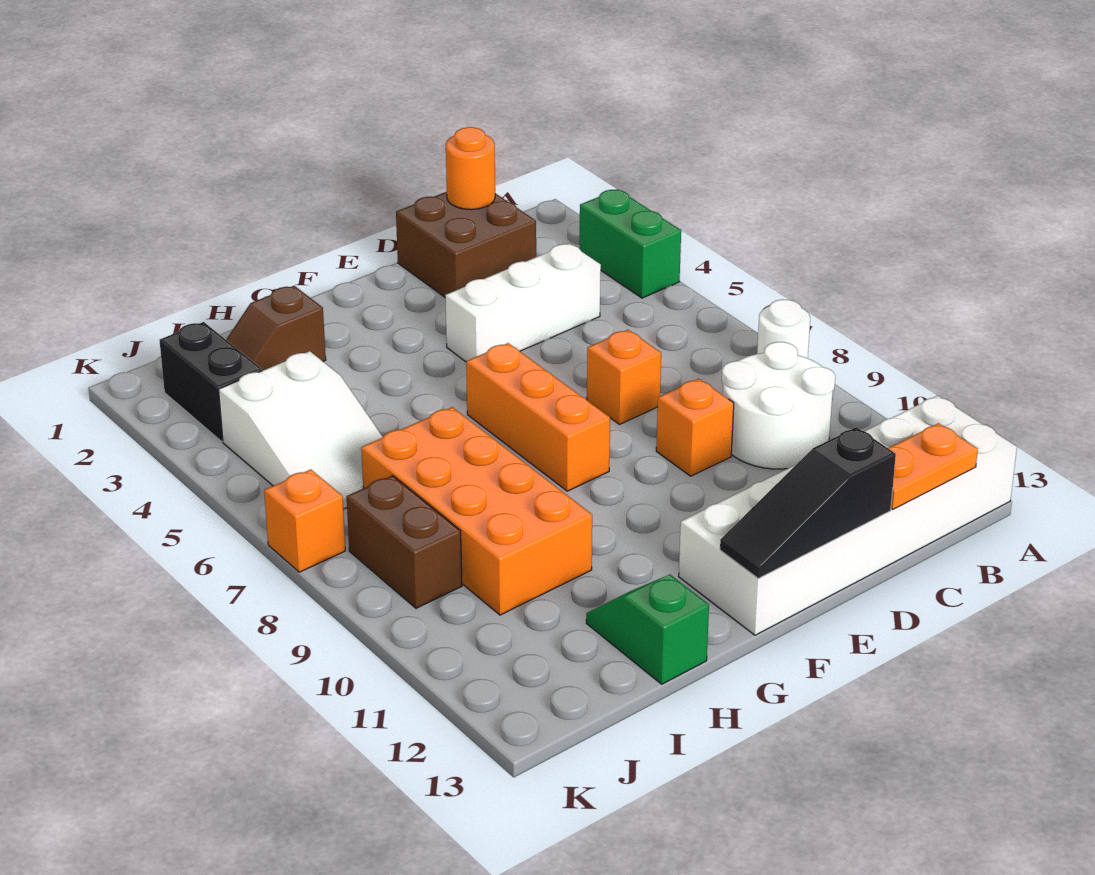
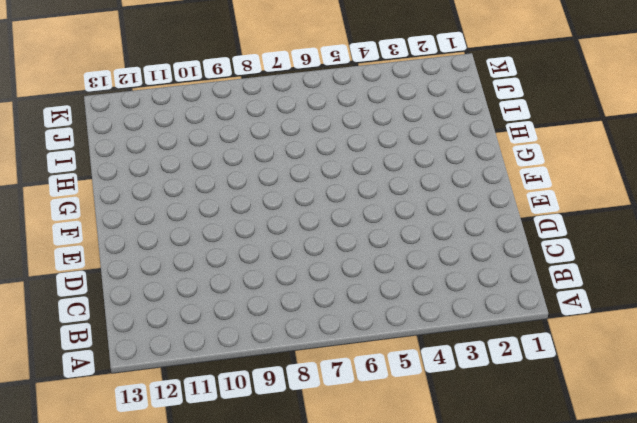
none -> green brick A3:A4 level 1
none -> white round brick A8 level 1
none -> white brick A12:F13 level 1

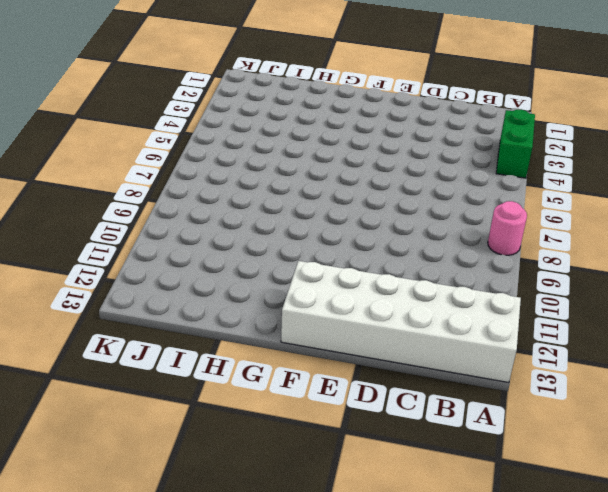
pink round brick A8 level 1 -> white round brick A8 level 1
none -> white round brick B9:C10 level 1
none -> brown brick C1:D2 level 1
none -> white brick C4:E4 level 1

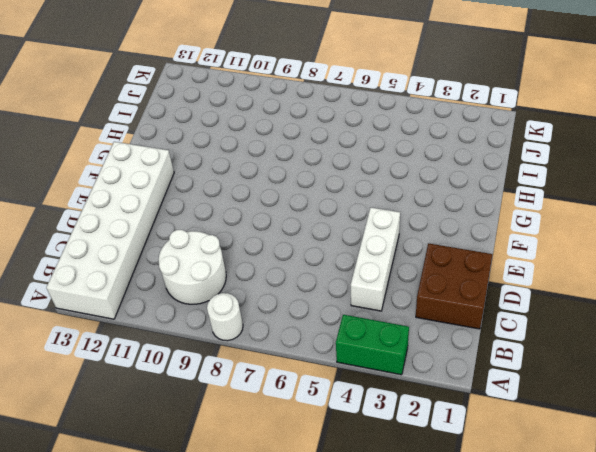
none -> orange brick D7 level 1
none -> orange brick D9 level 1
none -> orange brick F6:F8 level 1

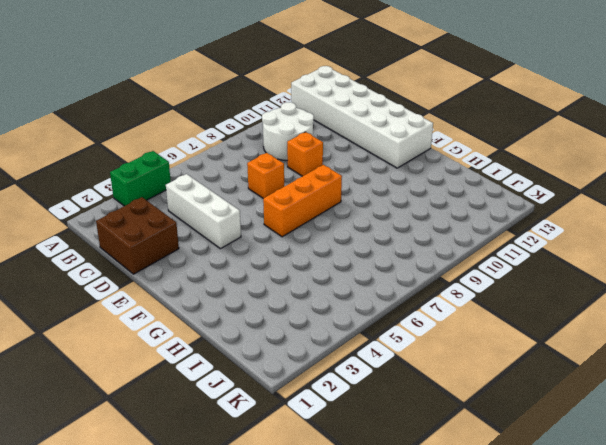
none -> white round brick A8 level 1
none -> brown slope H2:I2 level 1 top H
none -> orange brick H7:I10 level 1

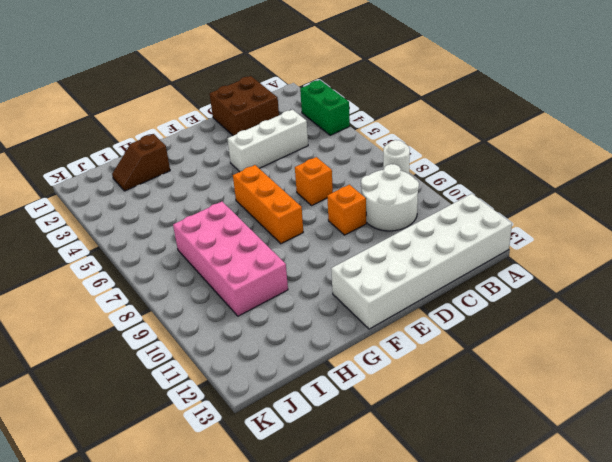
pink brick H7:I10 level 1 -> orange brick H7:I10 level 1
none -> green slope H12:H13 level 1 top 13
none -> white slope I4:J6 level 1 top 4
none -> black brick J2:J3 level 1

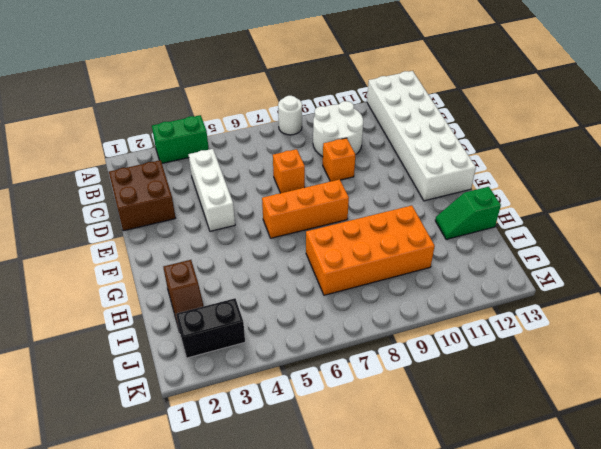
none -> white slope I4:J6 level 1 top 4
none -> brown brick J8:J9 level 1
none -> orange brick K7 level 1

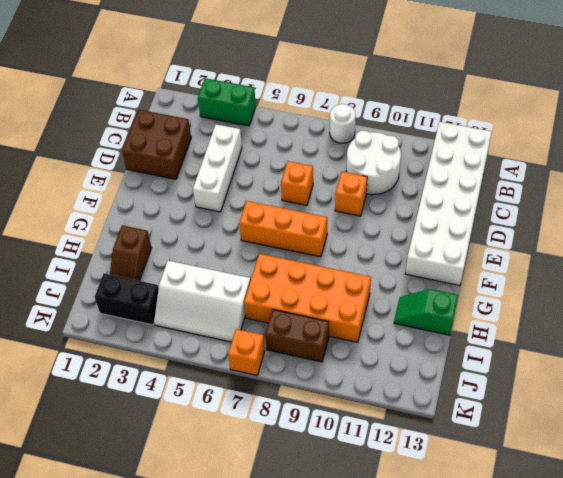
white slope I4:J6 level 1 top I -> white slope I4:J6 level 1 top 4
none -> orange plate B13:C13 level 2
none -> orange round brick C1 level 2
none -> black slope D13:F13 level 2 top D

